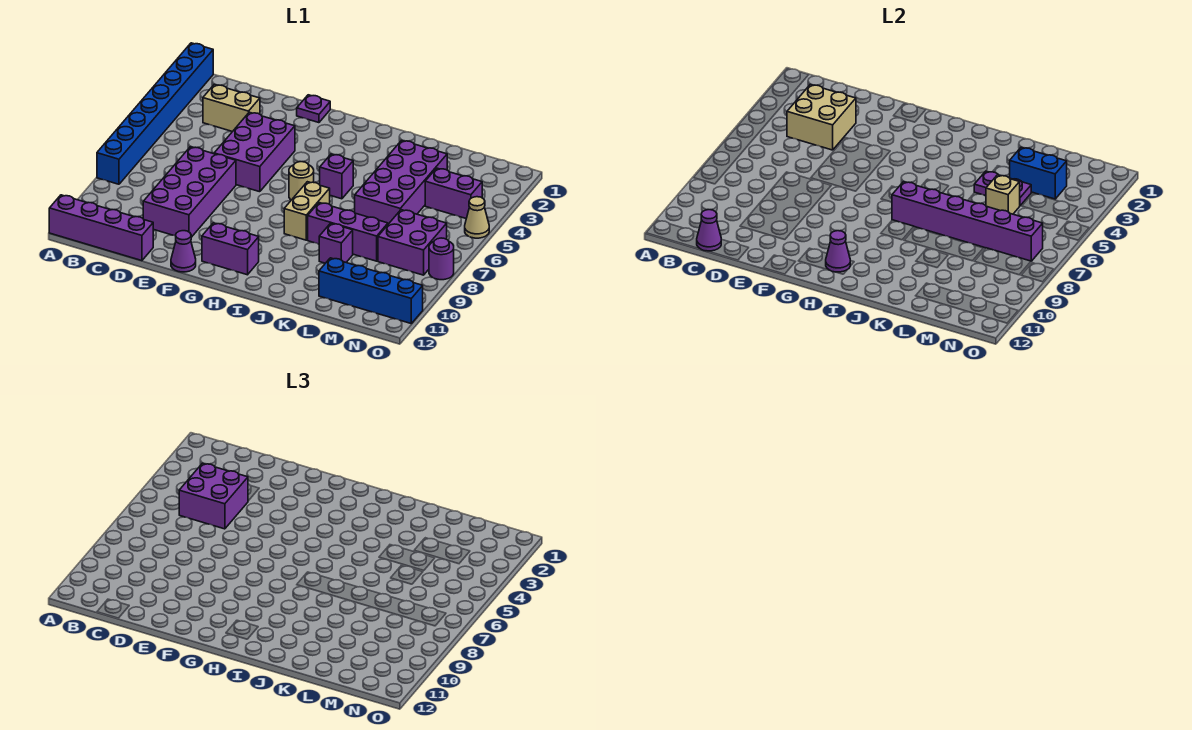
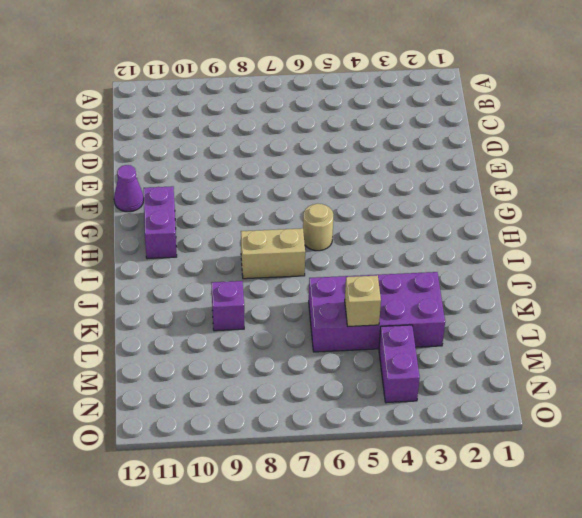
none -> blue brick A1:A8 level 1
none -> purple brick A12:D12 level 1
none -> tan brick C3:D3 level 1

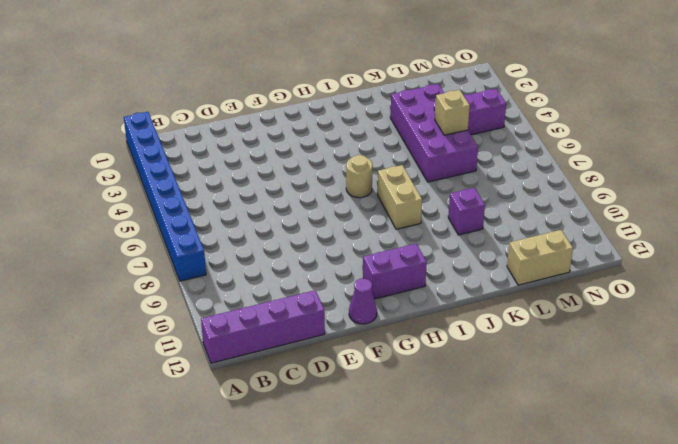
tan brick L12:M12 level 1 -> tan brick C3:D3 level 1
none -> purple brick D7:E10 level 1
none -> purple brick E4:F6 level 1
none -> purple plate F1 level 1

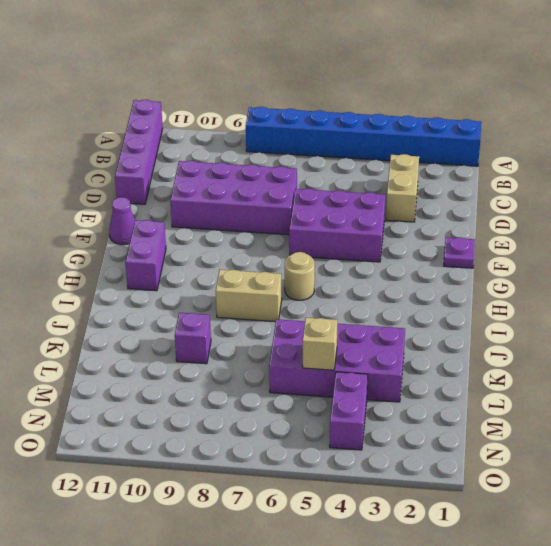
none -> purple brick I5 level 1
none -> purple brick J8:L8 level 1
none -> blue brick L11:O11 level 1

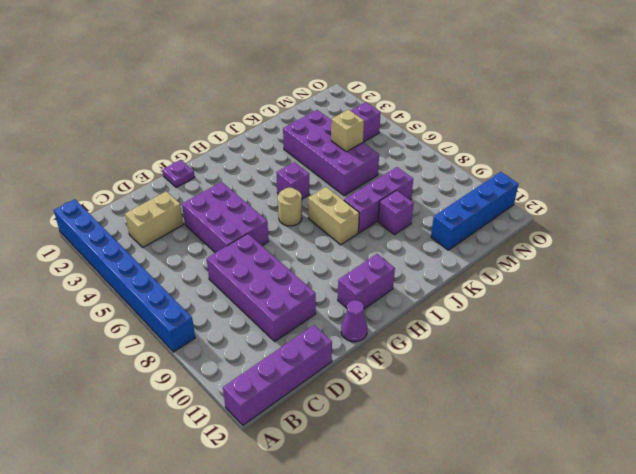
none -> purple brick M7:N8 level 1
none -> tan cone O5 level 1
none -> purple round brick O8 level 1

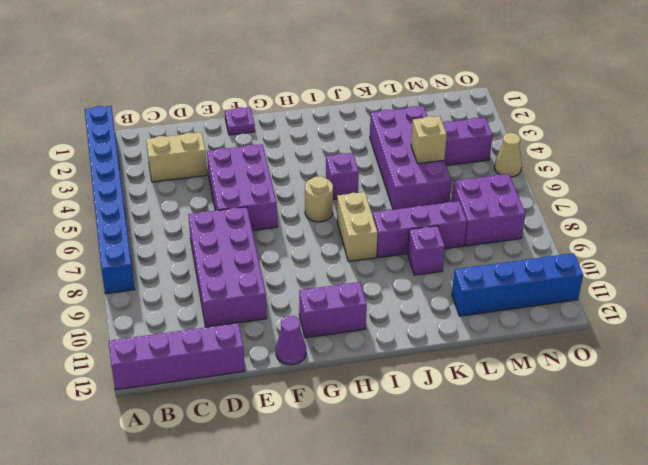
none -> purple round brick O8 level 1
none -> tan brick C3:D4 level 2
none -> purple cone C12 level 2

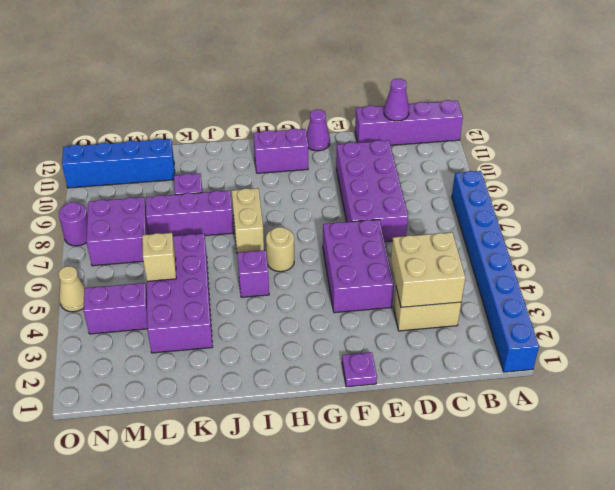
none -> purple cone H11 level 2
none -> purple brick I7:N7 level 2
none -> purple plate K4:L4 level 2

